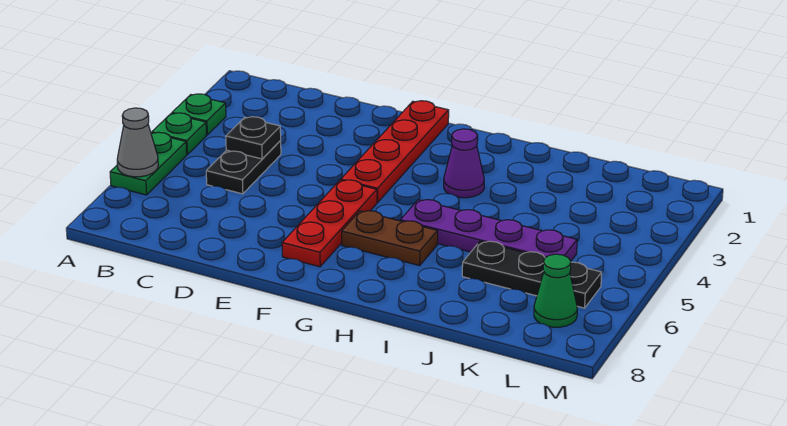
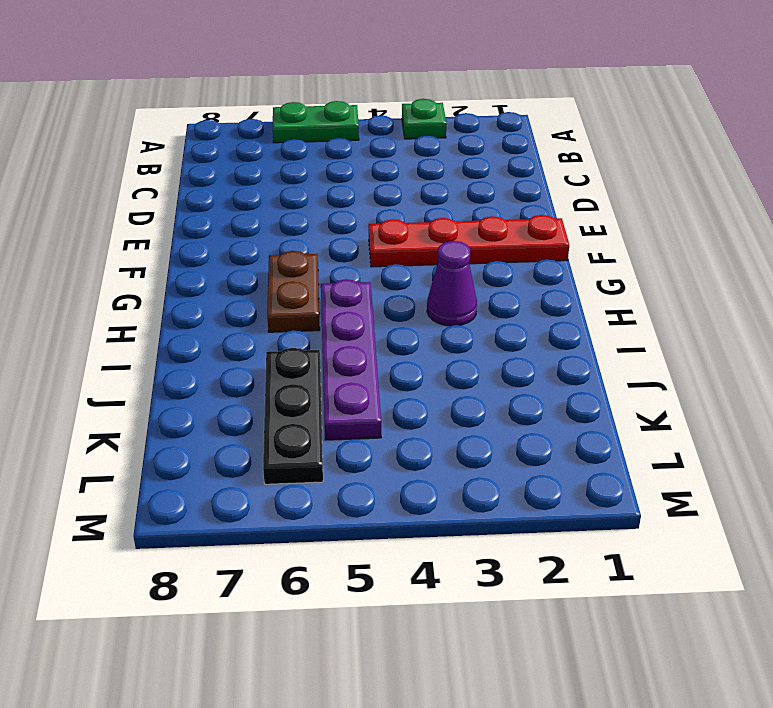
none -> green plate A4 level 1
none -> black plate C4:C5 level 1
none -> red plate F5:F7 level 1

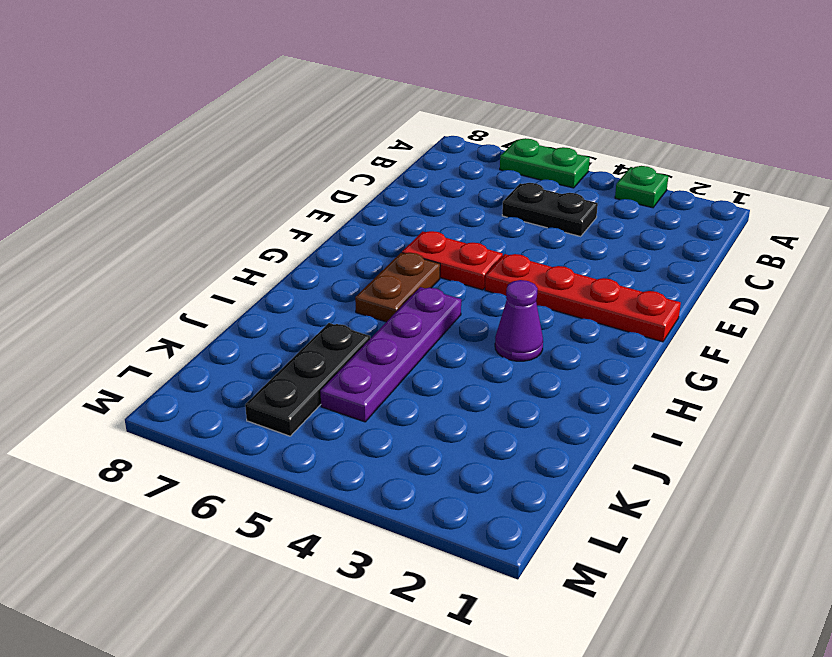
red plate F5:F6 level 1 -> red plate F5:F7 level 1
none -> green plate A4 level 1
none -> green cone L7 level 1
none -> grey cone A6 level 2

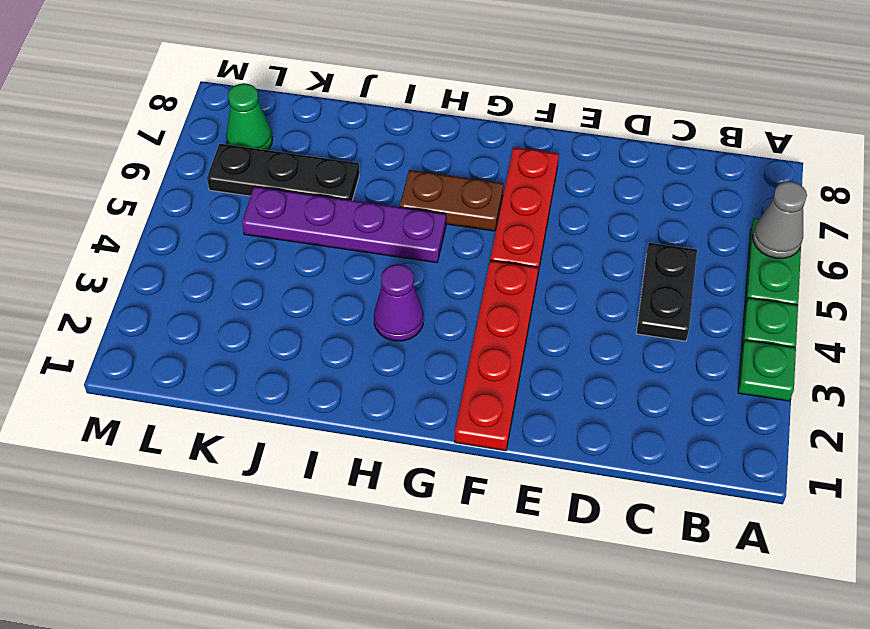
none -> black plate C4 level 2

